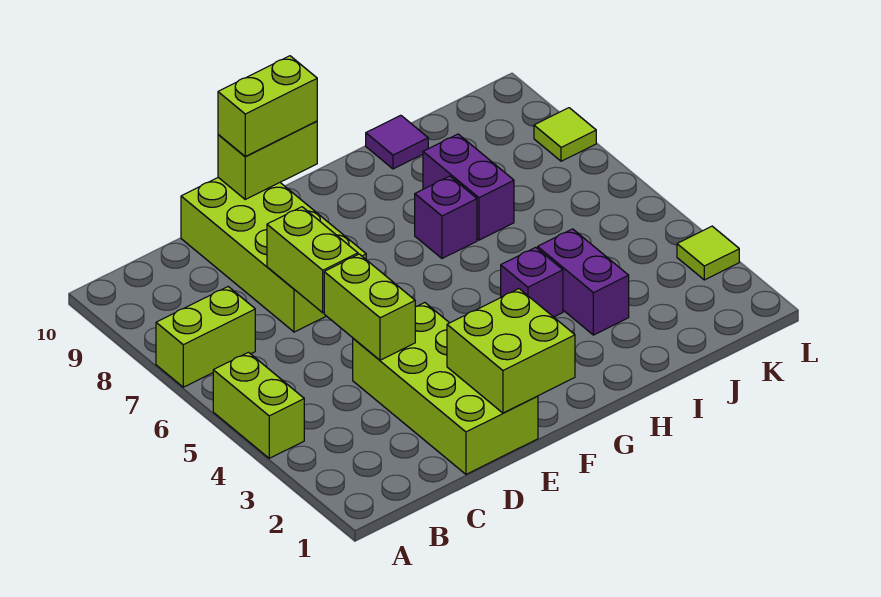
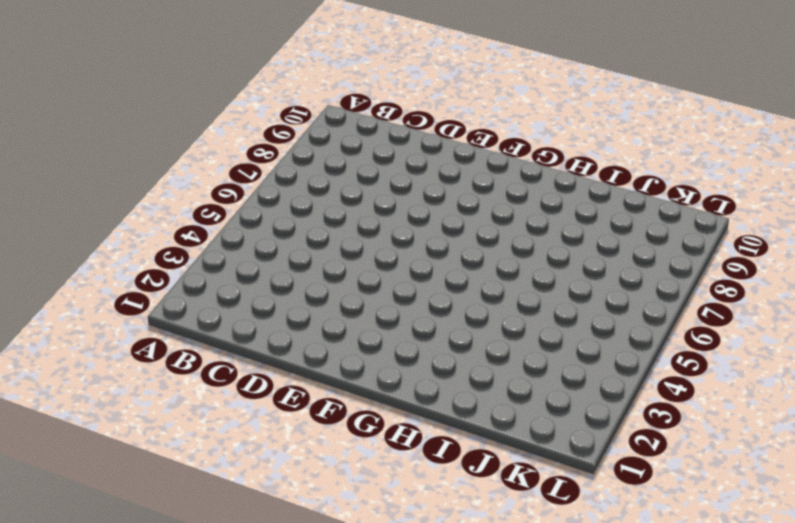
none -> lime brick A4:A5 level 1
none -> lime brick A7:B7 level 1
none -> lime brick D1:E4 level 1

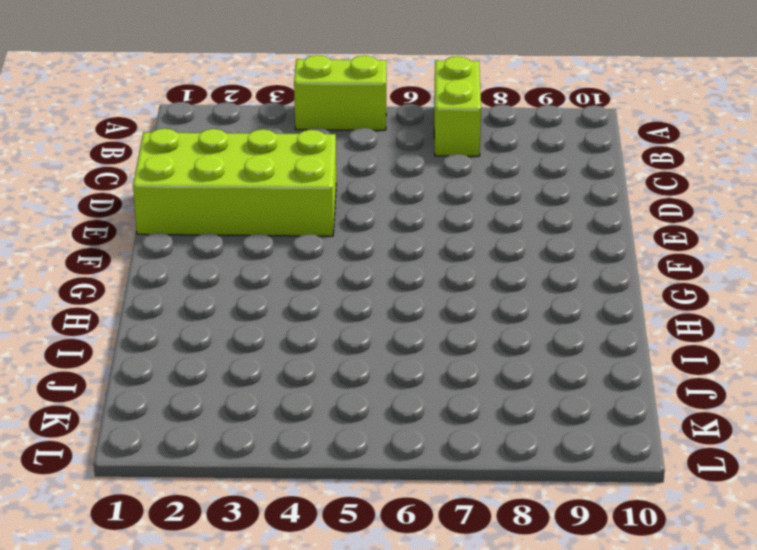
none -> lime brick D7:E10 level 1
none -> purple brick H4 level 1
none -> purple brick H7 level 1

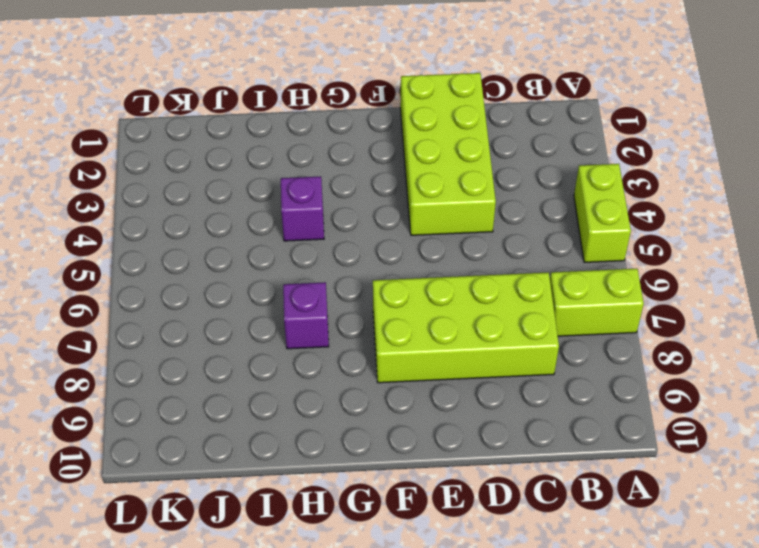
lime brick C7:F8 level 1 -> lime brick D7:E10 level 1
none -> purple brick I3:I4 level 1
none -> purple brick I7:I8 level 1
none -> purple tile I10 level 1

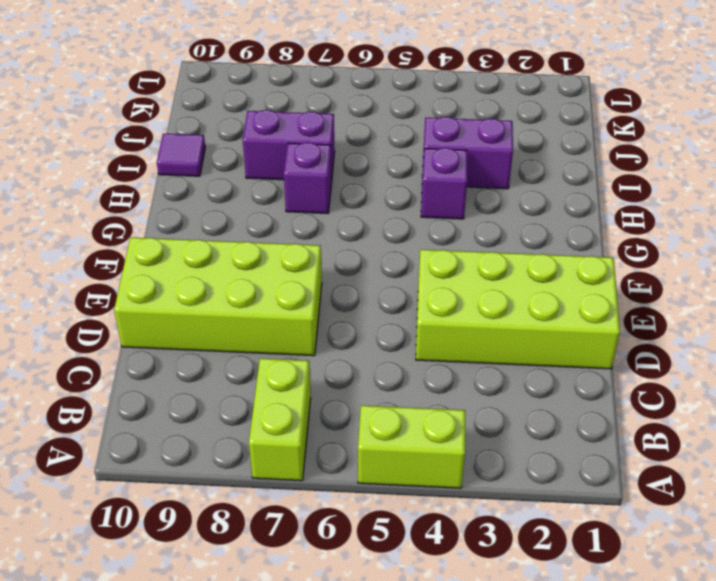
none -> lime tile L3 level 1
none -> lime tile L8 level 1
none -> lime brick D4:D5 level 2

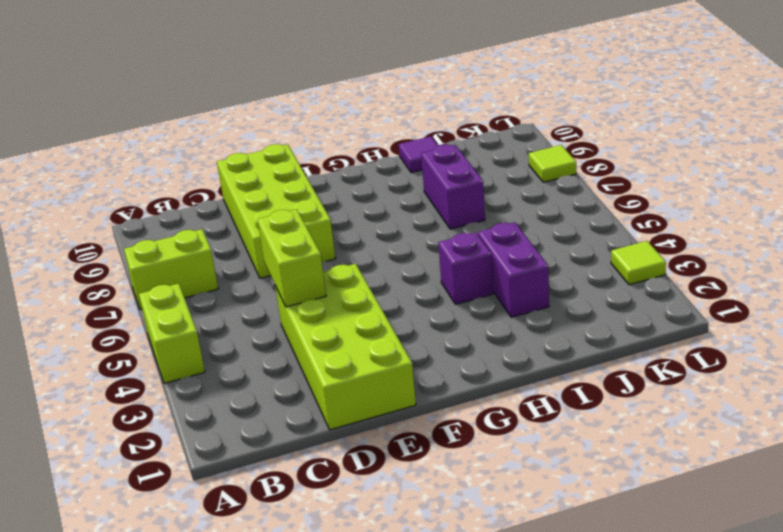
none -> purple brick H7 level 1
none -> lime brick D6:D7 level 2
none -> lime brick E1:F2 level 2

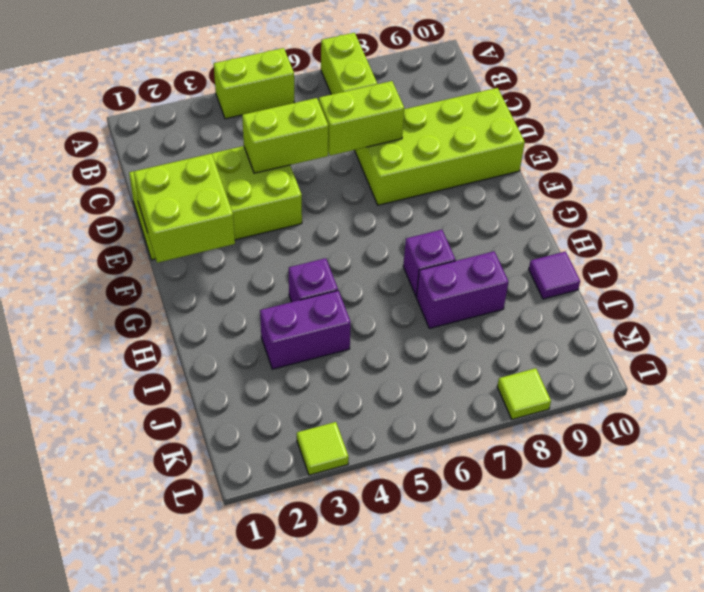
none -> lime brick E10:F10 level 2
none -> lime brick E10:F10 level 3

